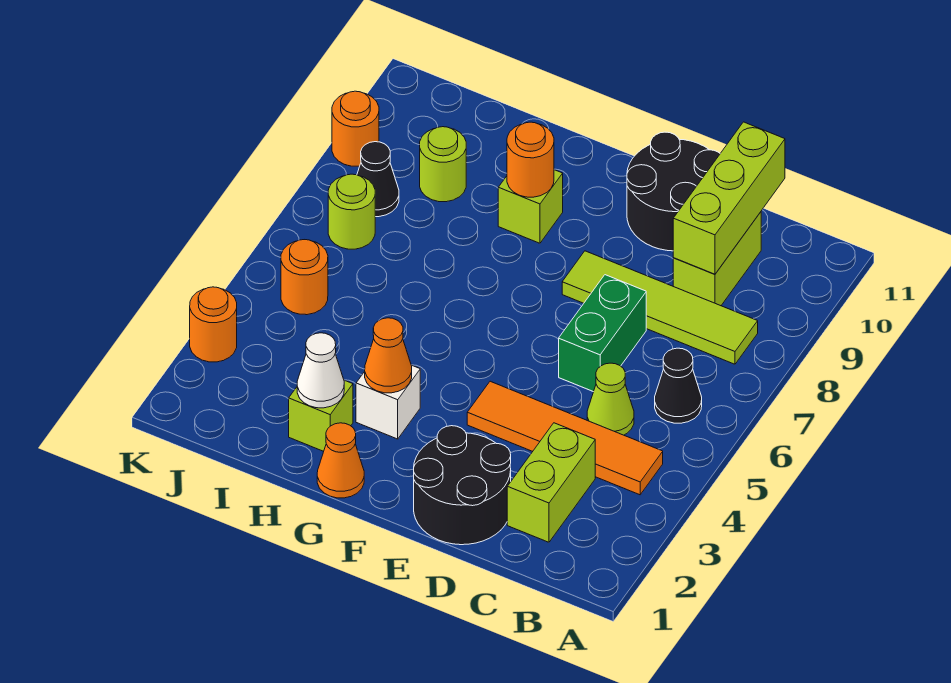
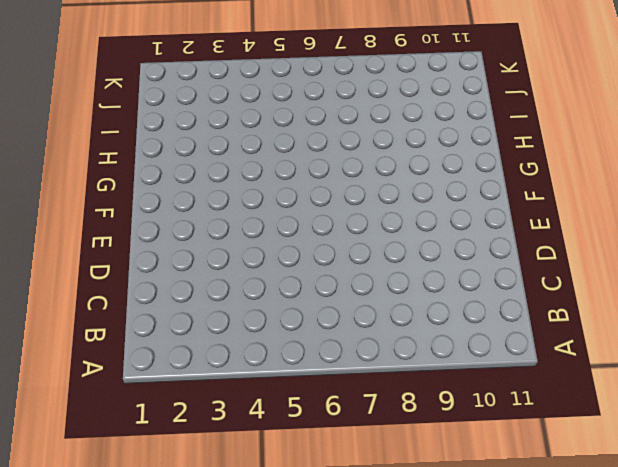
none -> orange tile B4:E4 level 1
none -> black cone B6 level 1
none -> lime tile B8:E8 level 1

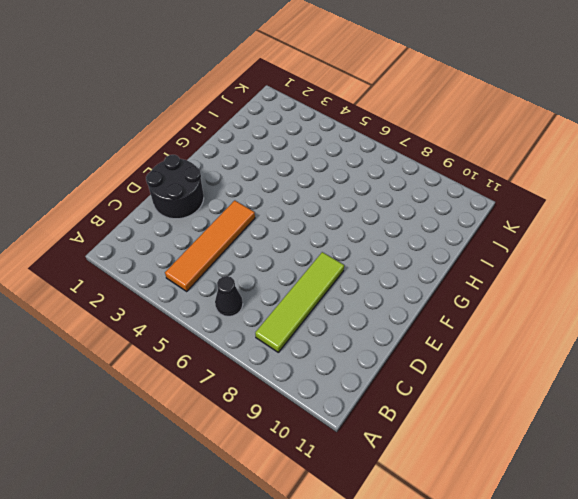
none -> lime brick C2:C3 level 1
none -> lime cone C5 level 1
none -> lime brick C9:C10 level 1

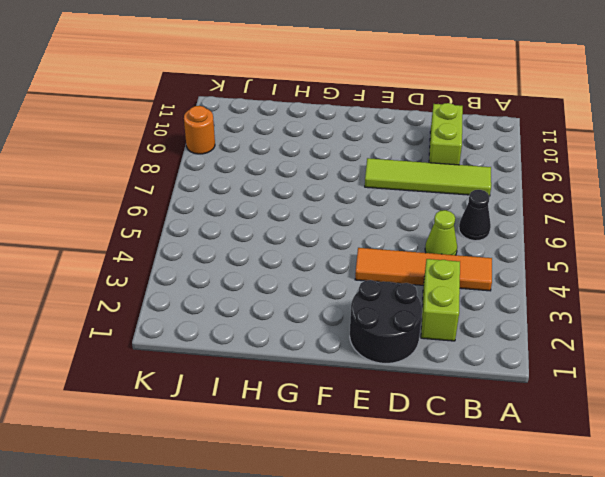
none -> green brick D6:D7 level 1
none -> black round brick D10:E11 level 1
none -> orange cone G1 level 1

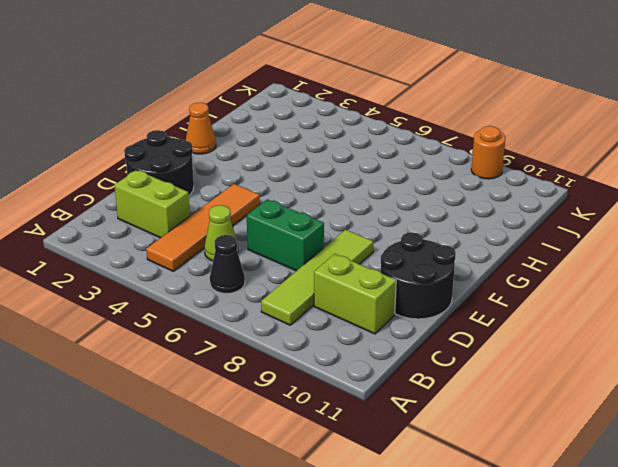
none -> white brick G3 level 1
none -> lime brick G9 level 1
none -> lime brick H2 level 1

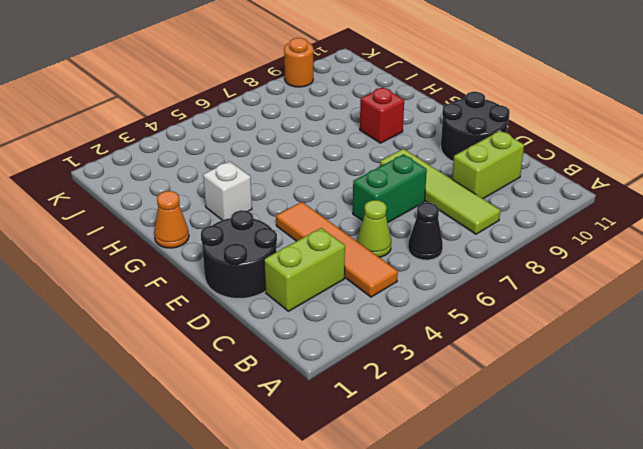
red brick G9 level 1 -> lime brick G9 level 1
none -> lime brick H2 level 1
none -> lime round brick I9 level 1
none -> orange round brick J5 level 1

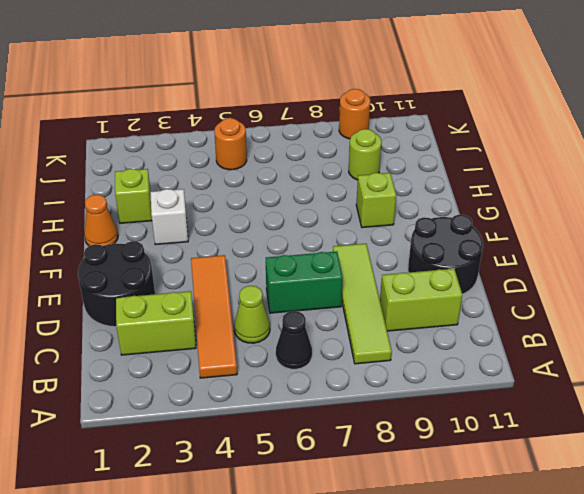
none -> lime round brick J7 level 1
none -> black cone J8 level 1
none -> orange round brick K3 level 1

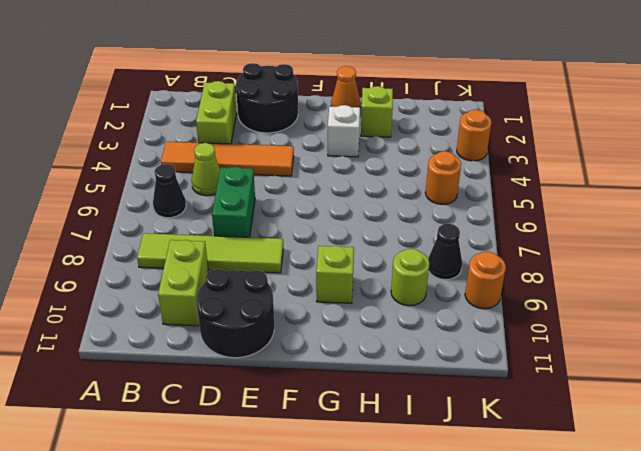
none -> lime round brick J7 level 1
none -> lime brick C9:C11 level 2
none -> orange cone G3 level 2

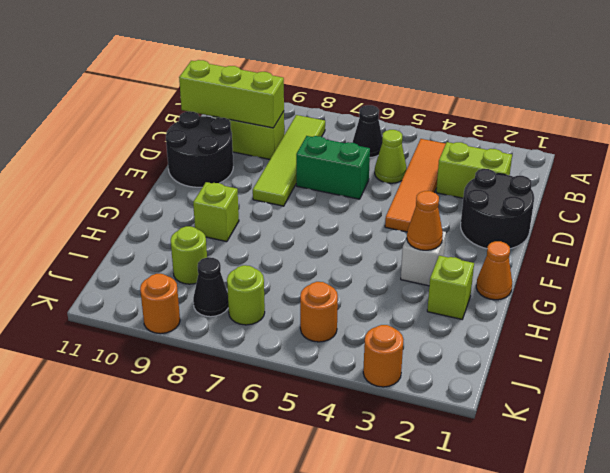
none -> orange round brick G9 level 2
none -> white cone H2 level 2

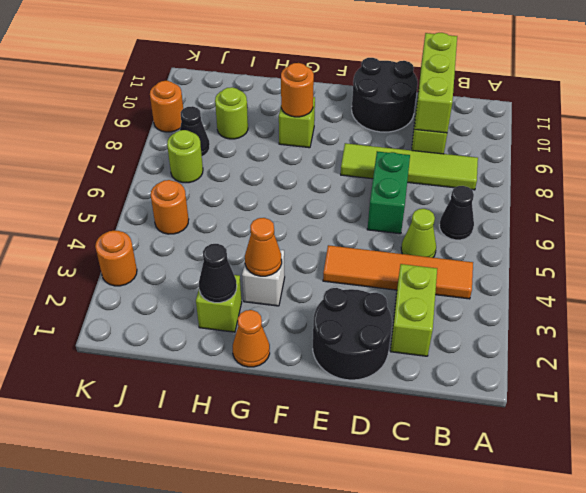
black cone H2 level 2 -> white cone H2 level 2

